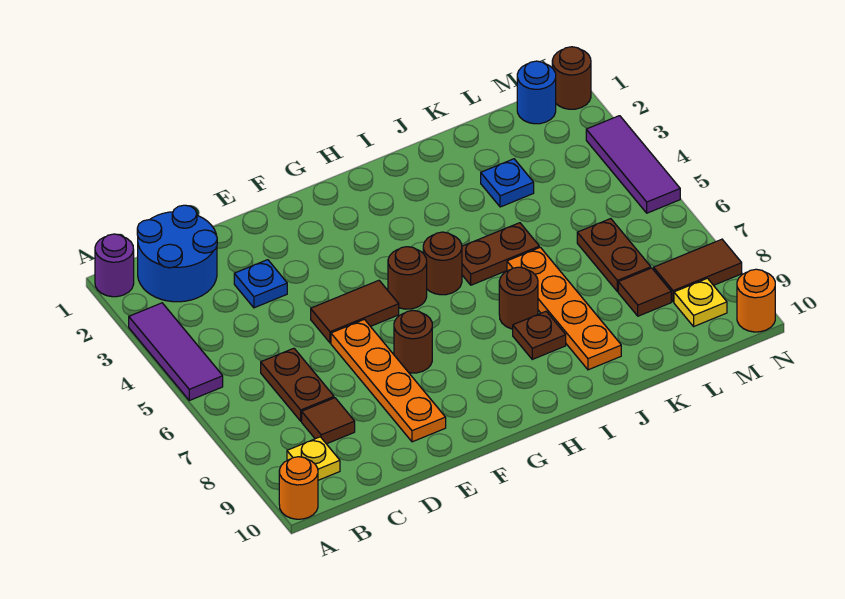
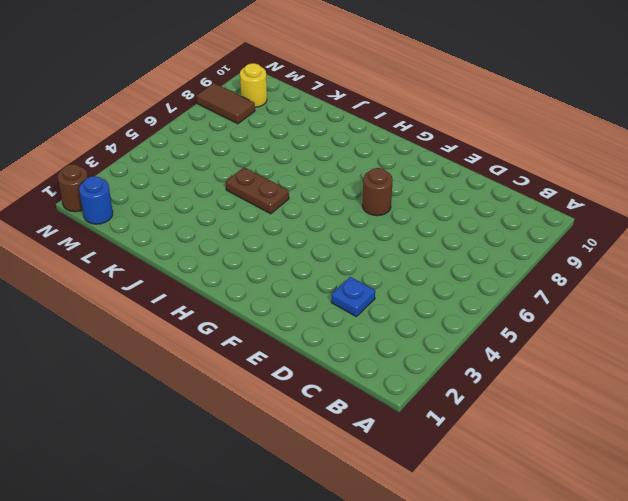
yellow round brick M9 level 1 -> yellow plate M9 level 1
none -> purple round brick A1 level 1
none -> purple tile A3:A5 level 1
none -> orange round brick A10 level 1

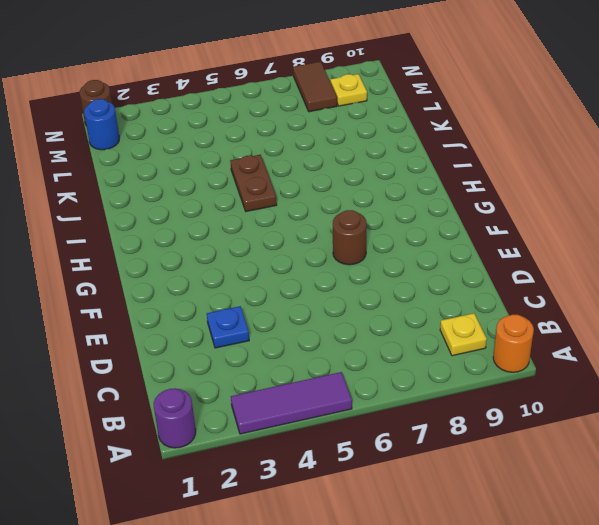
none -> blue round brick B1:C2 level 1
none -> brown plate C6:C7 level 1
none -> brown tile C8 level 1

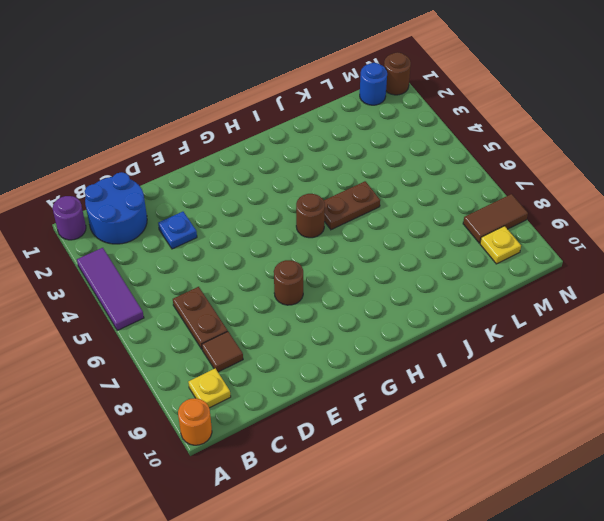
none -> brown tile E5:F5 level 1
none -> orange plate E6:E9 level 1
none -> brown round brick G5 level 1

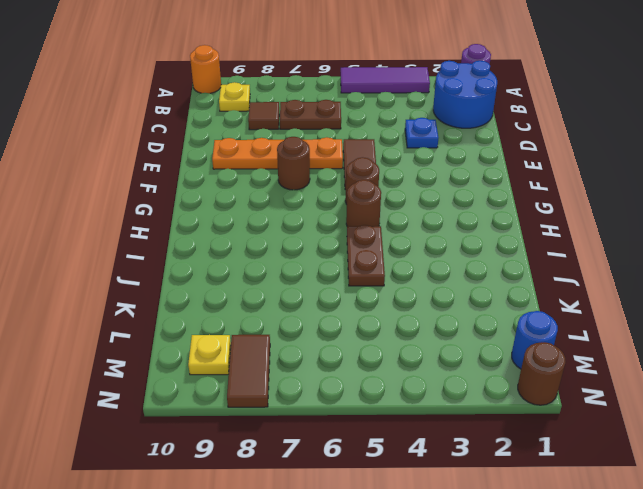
none -> brown round brick I7 level 1
none -> brown plate I8 level 1
none -> orange plate J6:J9 level 1

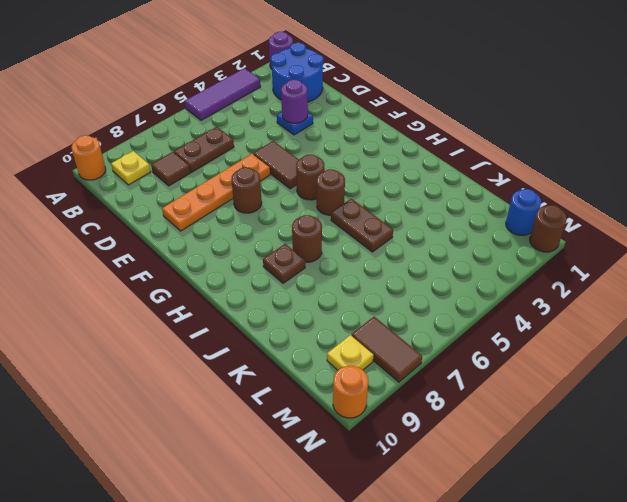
purple round brick D3 level 2 -> none
none -> orange plate J6:J9 level 1
none -> blue plate K3 level 1
none -> brown plate L6:L7 level 1

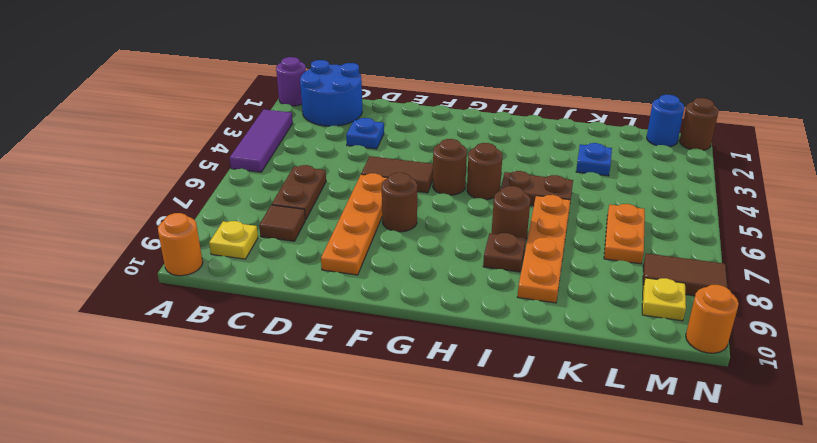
orange plate L6:L7 level 1 -> brown plate L6:L7 level 1
none -> brown tile L8 level 1
none -> purple tile N3:N5 level 1

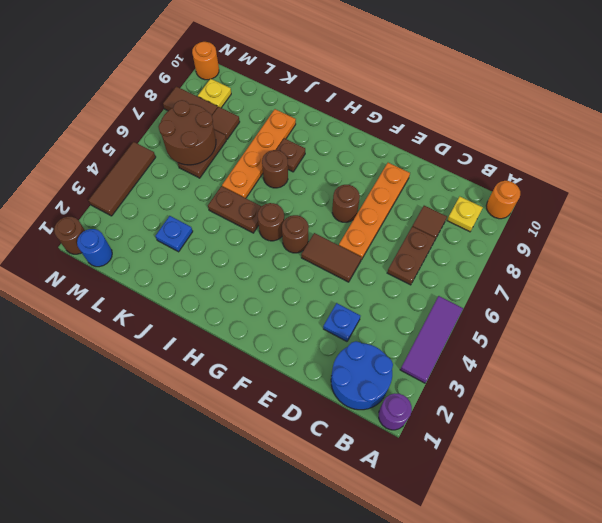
brown round brick L6:M7 level 2 -> none
brown tile N3:N5 level 1 -> purple tile N3:N5 level 1

